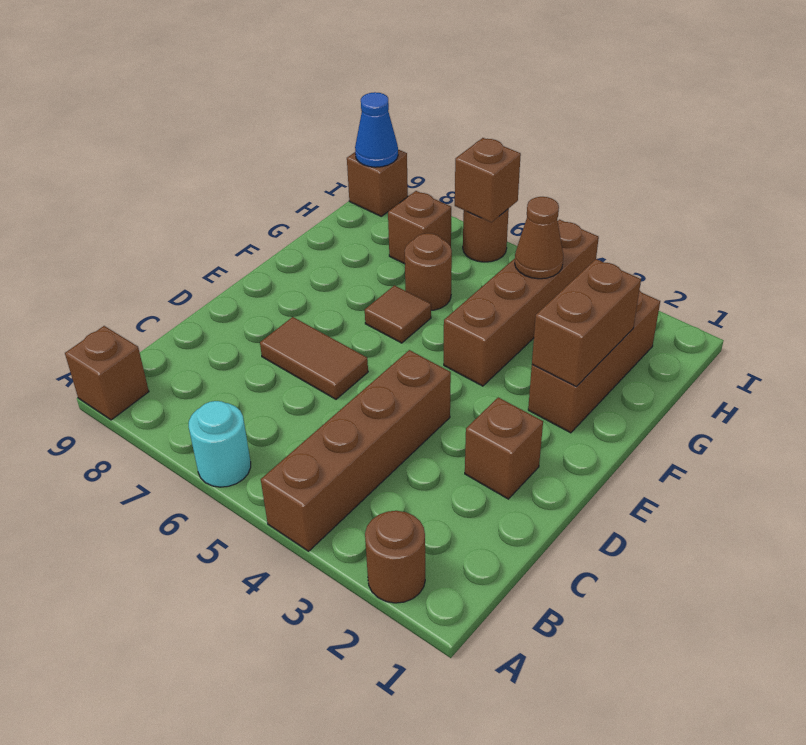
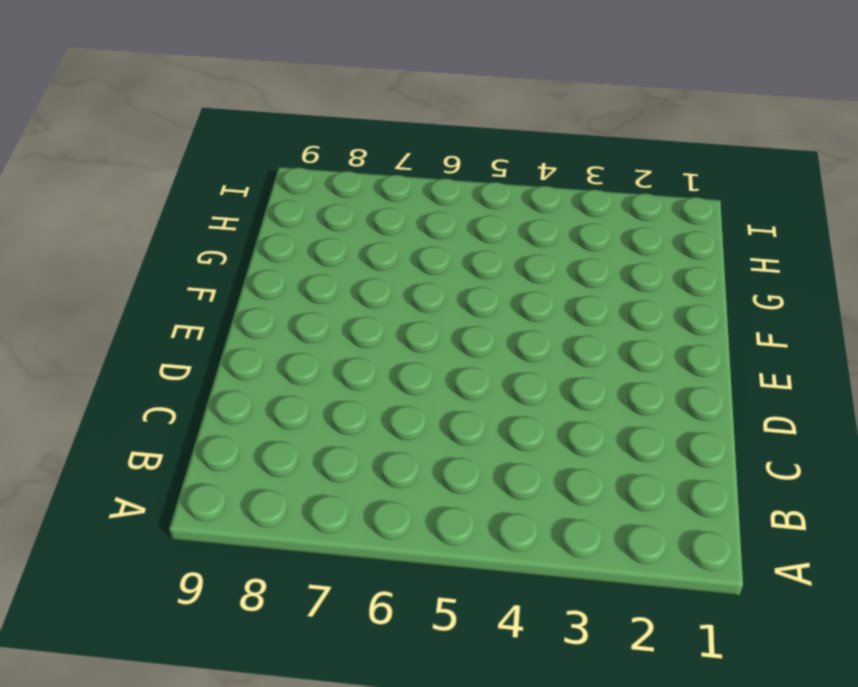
none -> brown round brick A2 level 1
none -> brown brick A4:D4 level 1
none -> cyan round brick A6 level 1

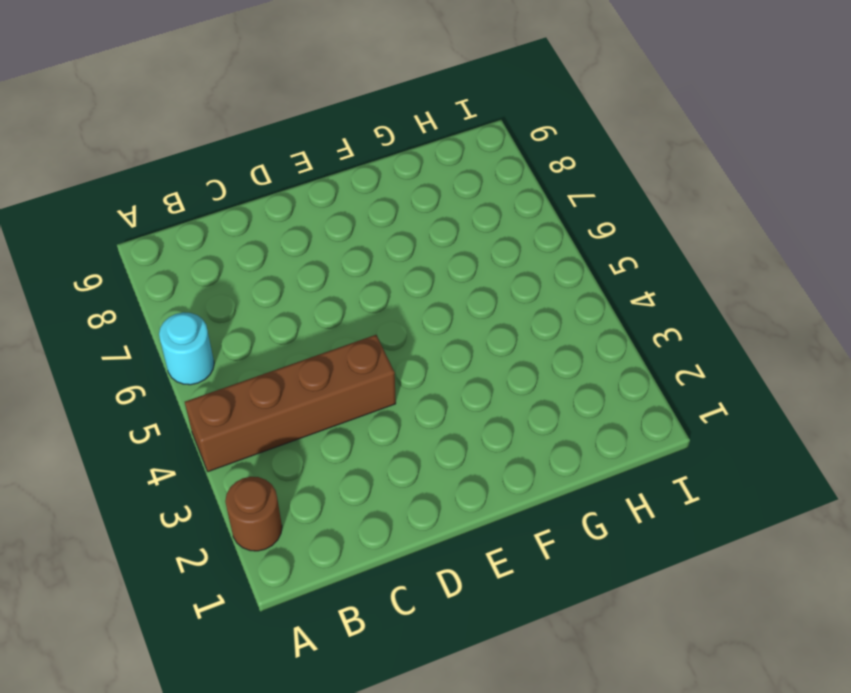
none -> brown brick A9 level 1
none -> brown brick D2 level 1
none -> brown tile D6:D7 level 1

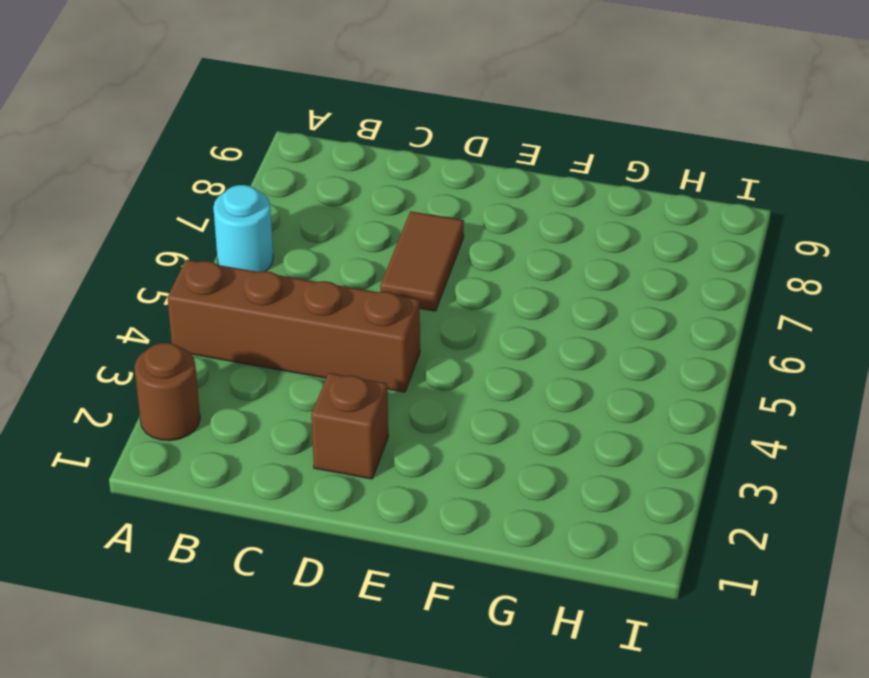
none -> brown brick A9 level 1
none -> brown brick F2:H2 level 1
none -> brown brick F4:I4 level 1

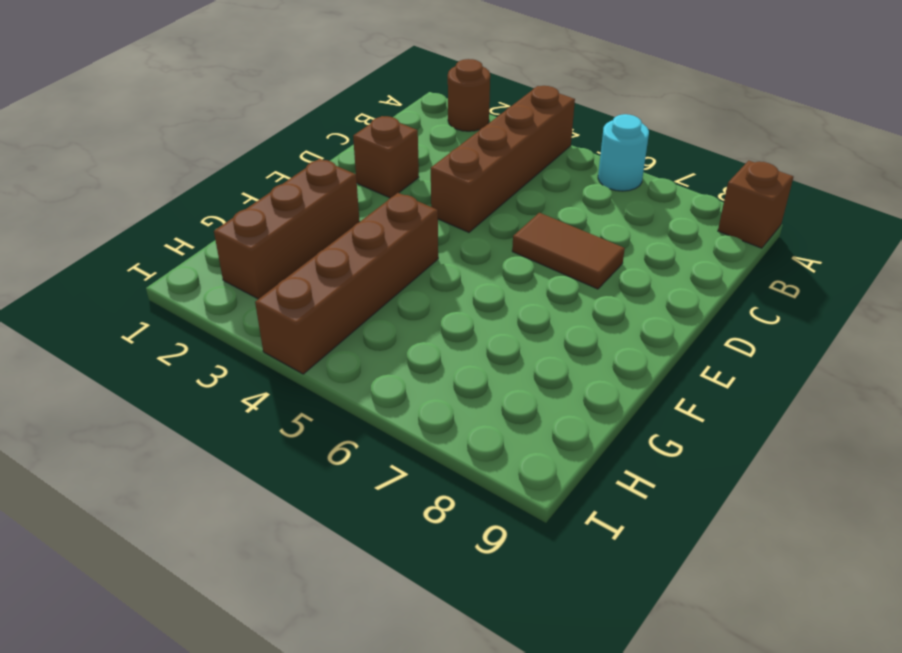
none -> brown tile F6 level 1
none -> brown round brick G6 level 1
none -> brown brick H7 level 1

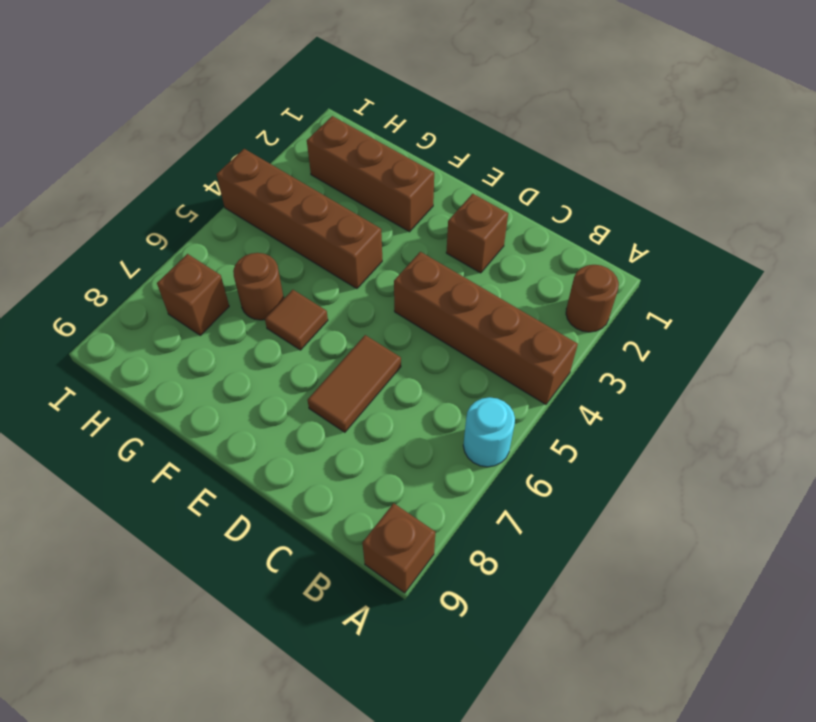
none -> brown round brick I6 level 1
none -> brown brick I9 level 1
none -> brown brick F2:G2 level 2

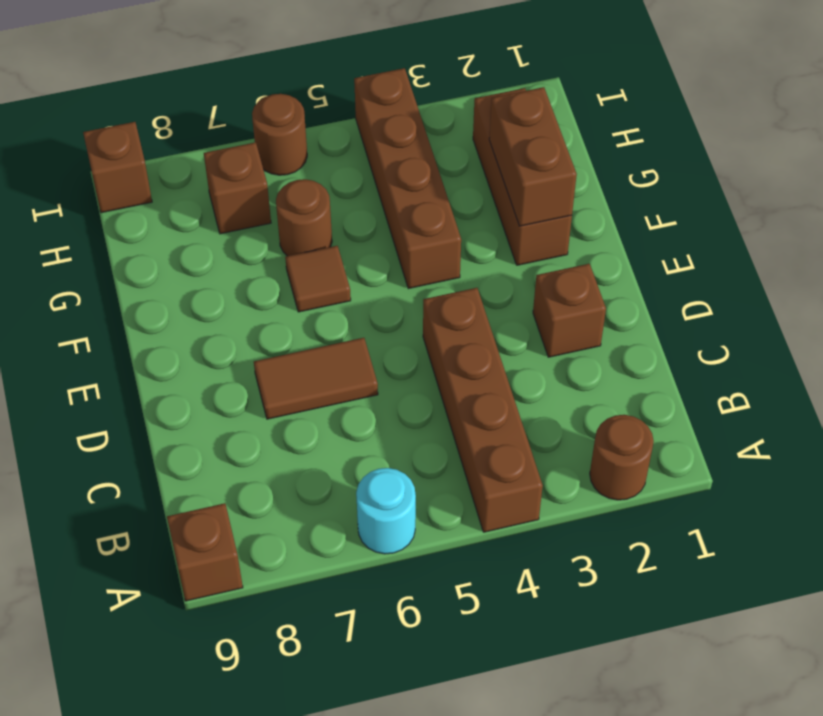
none -> brown cone H4 level 2
none -> brown brick I6 level 2
none -> blue cone I9 level 2

